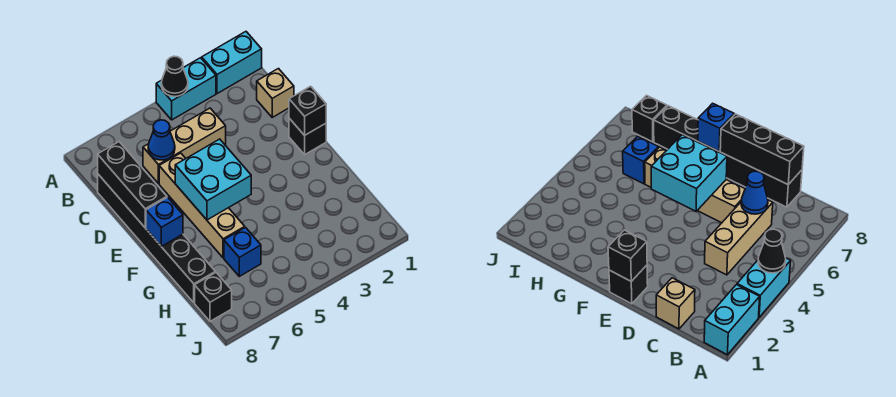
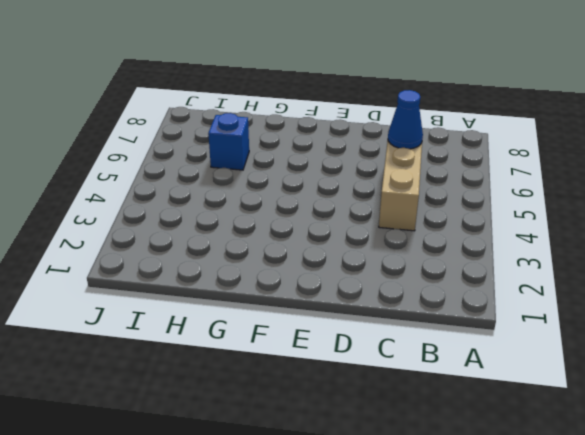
none -> cyan brick A1:A2 level 1
none -> cyan brick A3:A4 level 1
none -> tan brick C1 level 1

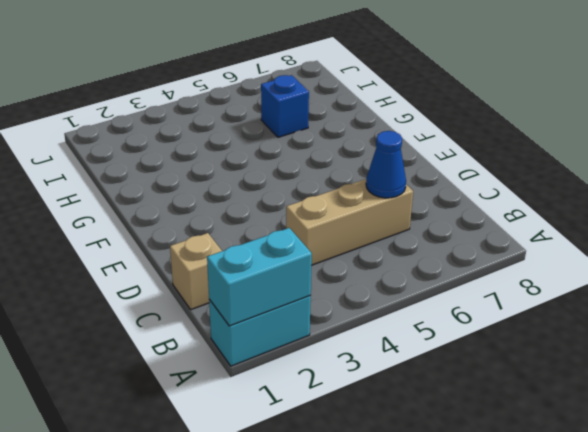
cyan brick A1:A2 level 2 -> cyan brick A3:A4 level 1
none -> black brick C8:H8 level 1
none -> tan brick D6:G6 level 1
none -> black brick E1 level 1

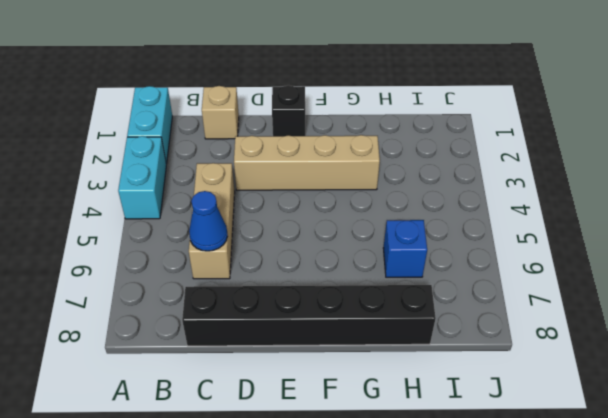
tan brick D3:G3 level 1 -> tan brick D6:G6 level 1
none -> black brick I8 level 1
none -> black cone A4 level 2
none -> black brick C8:E8 level 2

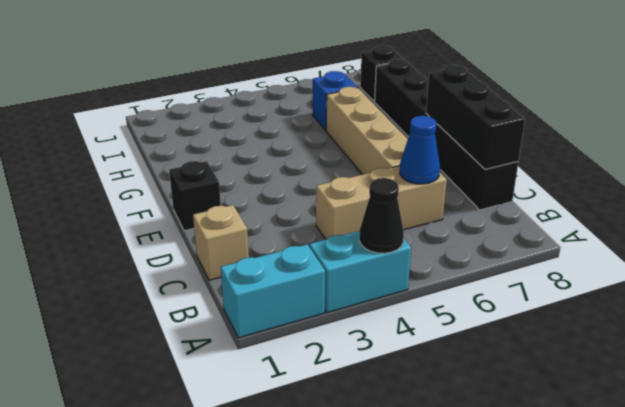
none -> black brick E1 level 2
none -> cyan brick E5:F6 level 2
none -> blue brick F8 level 2

